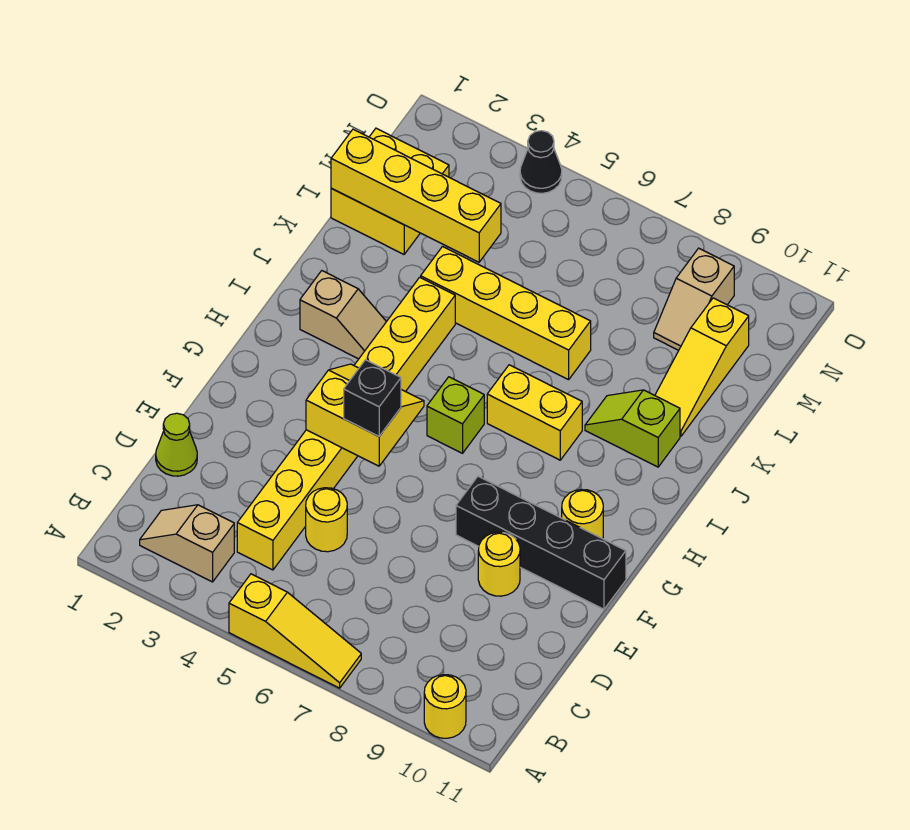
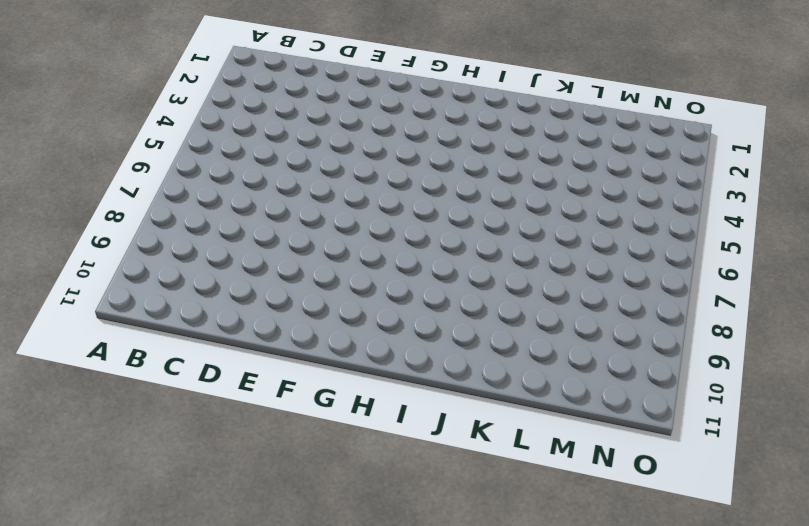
none -> yellow slope A5:A7 level 1 top 5
none -> yellow round brick A10 level 1
none -> tan slope B2:B3 level 1 top 3

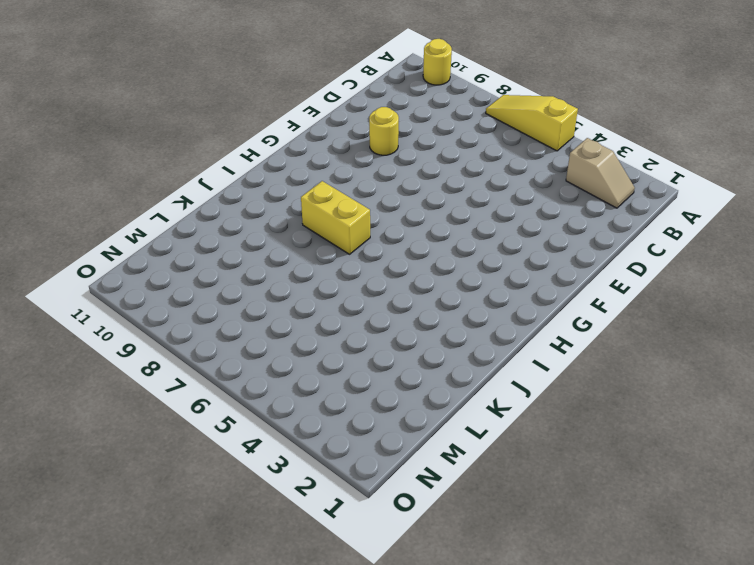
none -> yellow brick C4:J4 level 1
none -> lime cone D1 level 1
none -> yellow round brick D5 level 1

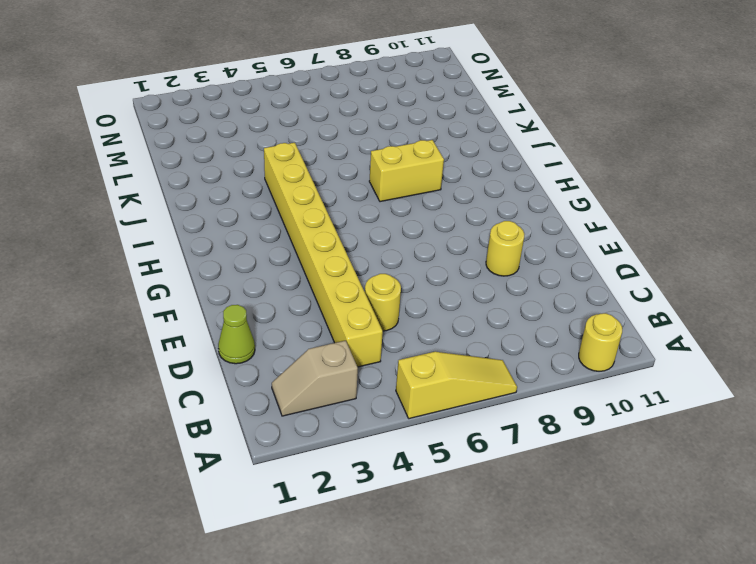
none -> black brick F8:F11 level 1
none -> yellow round brick G10 level 1
none -> lime brick H6 level 1

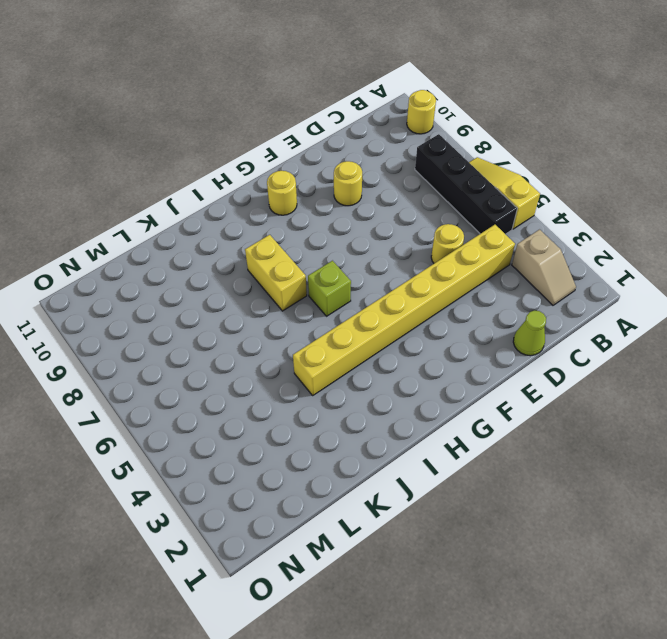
black brick B5:B8 level 1 -> black brick F8:F11 level 1
none -> tan slope I2:I3 level 1 top 2
none -> lime slope J9:J10 level 1 top 10
none -> yellow brick K4:K7 level 1

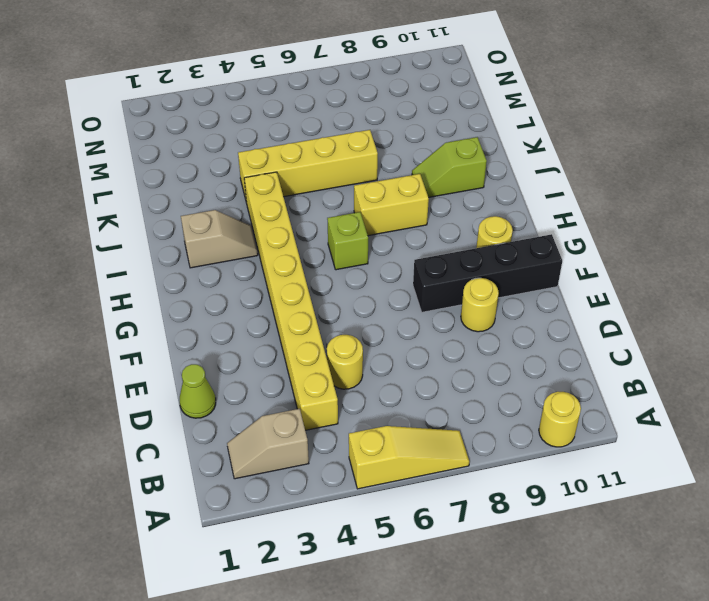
none -> yellow slope K10:M10 level 1 top M
none -> yellow brick L1:M2 level 1
none -> tan slope M9:N9 level 1 top N

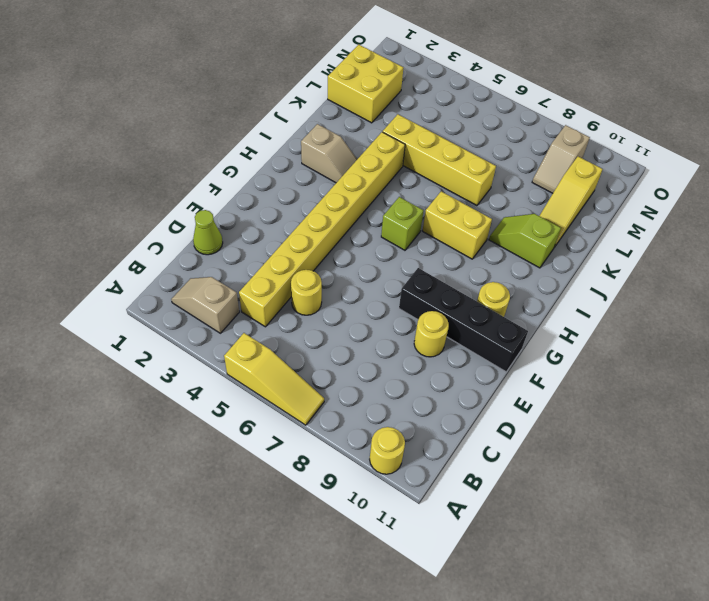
none -> black cone O4 level 1
none -> yellow slope F4:G5 level 2 top F
none -> yellow brick L1:L4 level 2

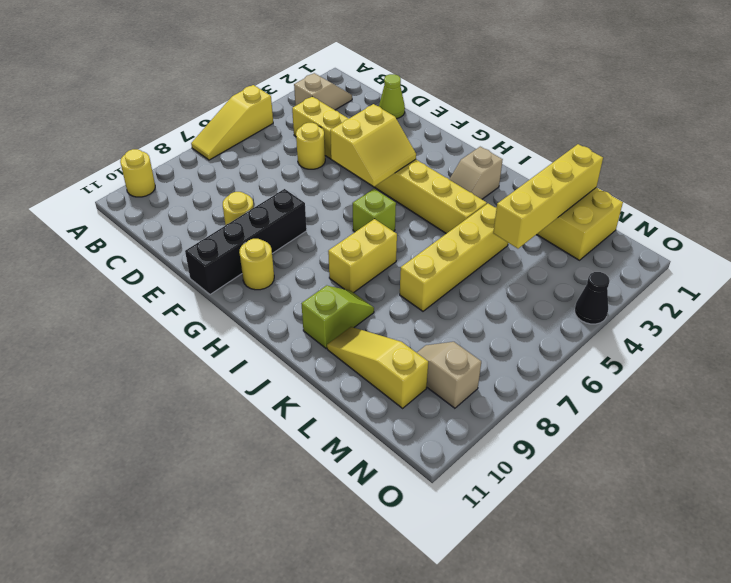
none -> black brick F5 level 3

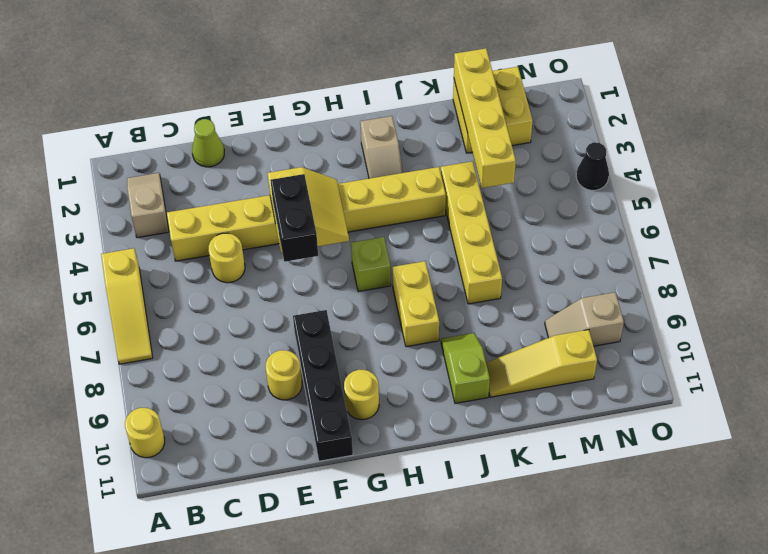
black brick F5:F6 level 3 -> black brick F5 level 3

